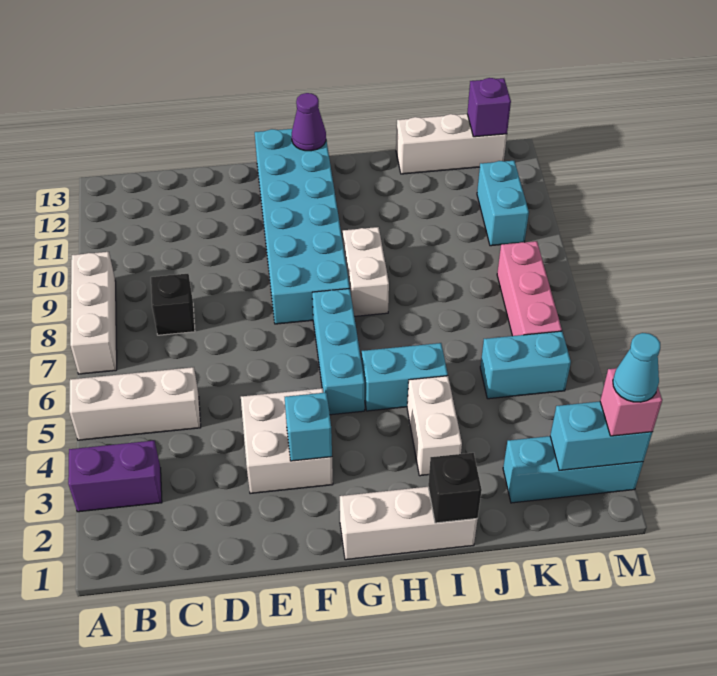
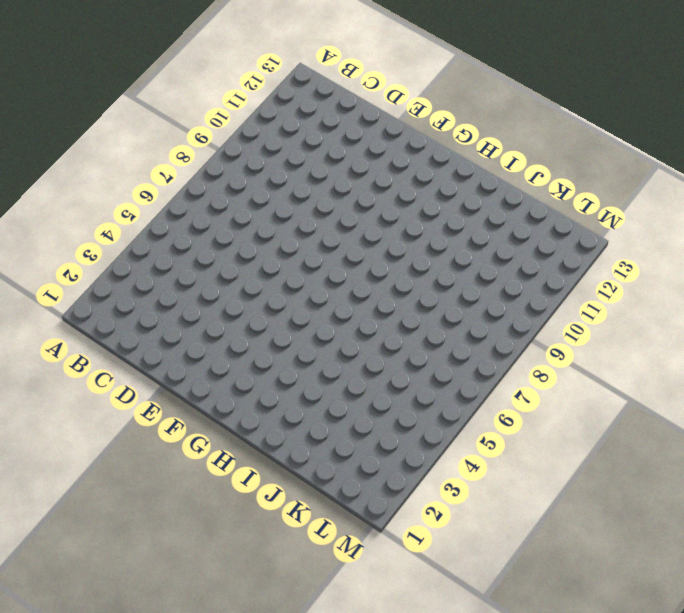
none -> purple brick A3:B3 level 1
none -> white brick A5:C5 level 1
none -> white brick A7:A9 level 1

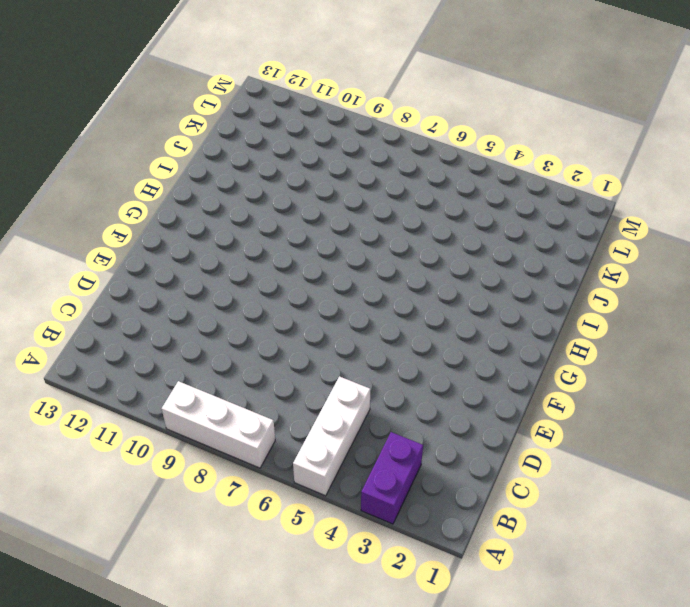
none -> black brick C8 level 1
none -> white brick E3:F4 level 1
none -> cyan brick F8:G13 level 1

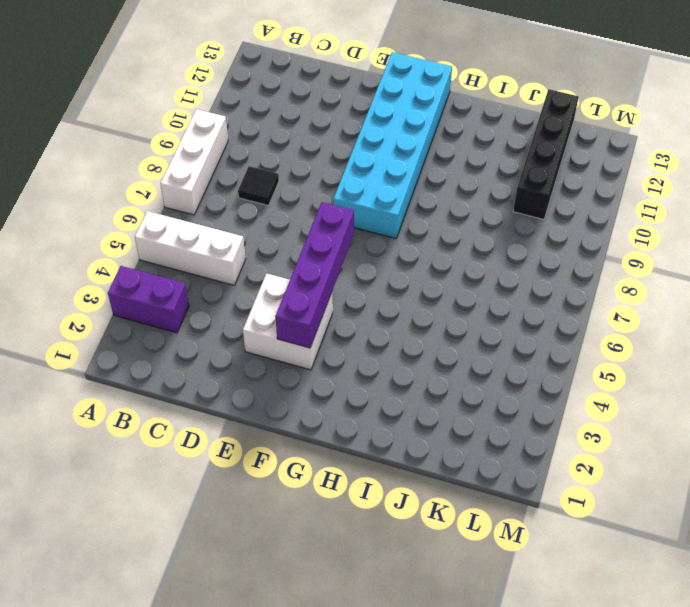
black tile C8 level 1 -> black brick C8 level 1
purple brick F3:F6 level 2 -> cyan brick F3 level 2
black brick K10:K13 level 1 -> white brick J13:L13 level 1
none -> white brick G1:I1 level 1
none -> cyan brick G5:G7 level 1
none -> cyan brick H5:I5 level 1

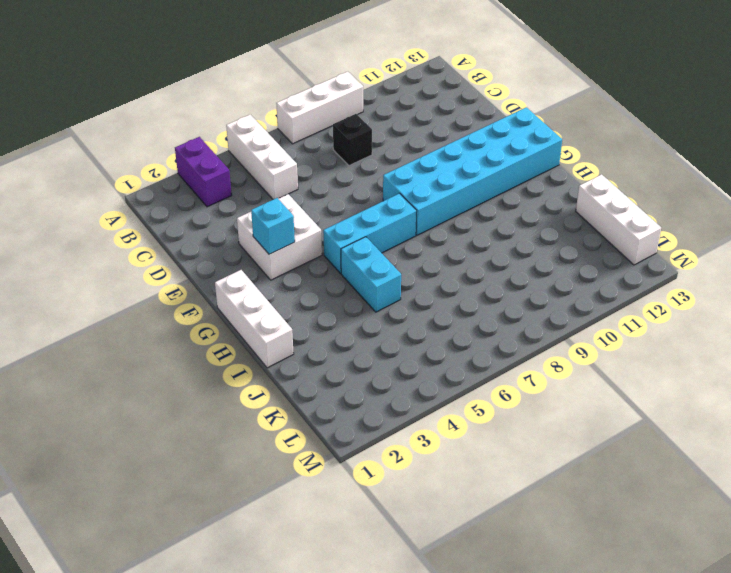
none -> white brick H8:H9 level 1
none -> white brick I3:I4 level 1
none -> cyan brick K2:M2 level 1

